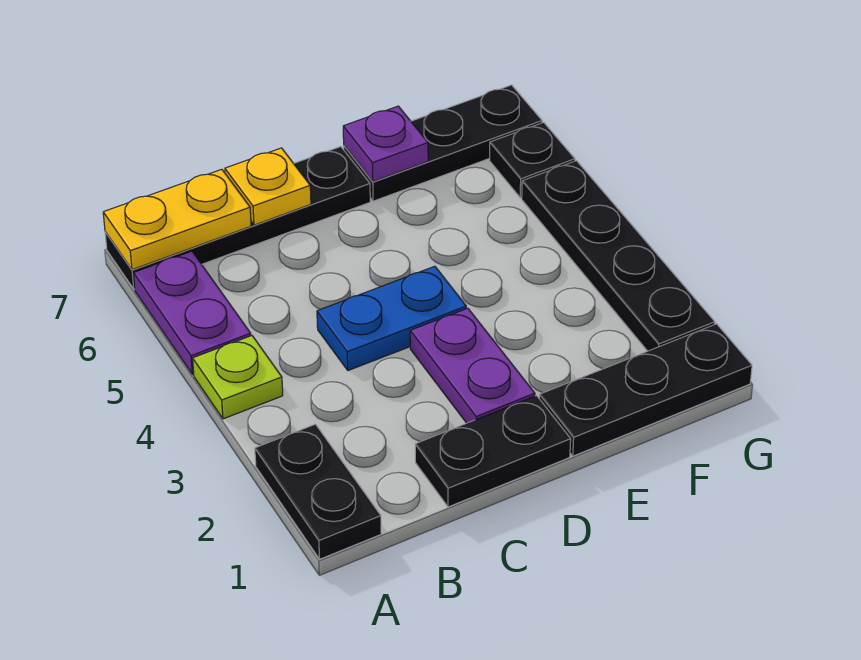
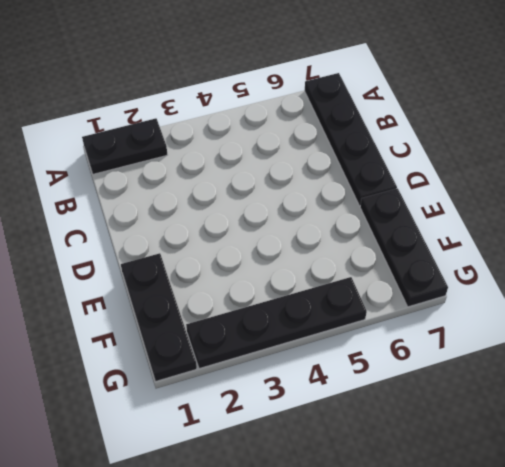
none -> lime plate A4 level 1
none -> purple plate A5:A6 level 1
none -> black plate C1:D1 level 1

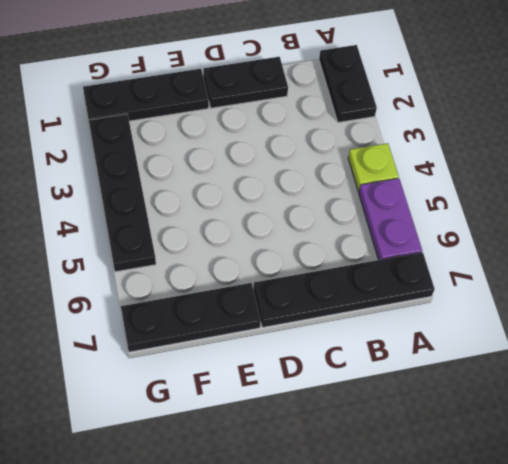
none -> blue plate C4:D4 level 1
none -> purple plate D2:D3 level 1
none -> black plate G6 level 1

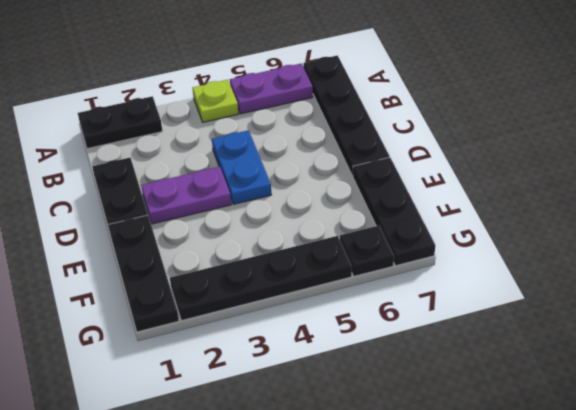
none -> yellow plate A7:B7 level 2
none -> yellow plate C7 level 2
none -> purple plate E7 level 2

